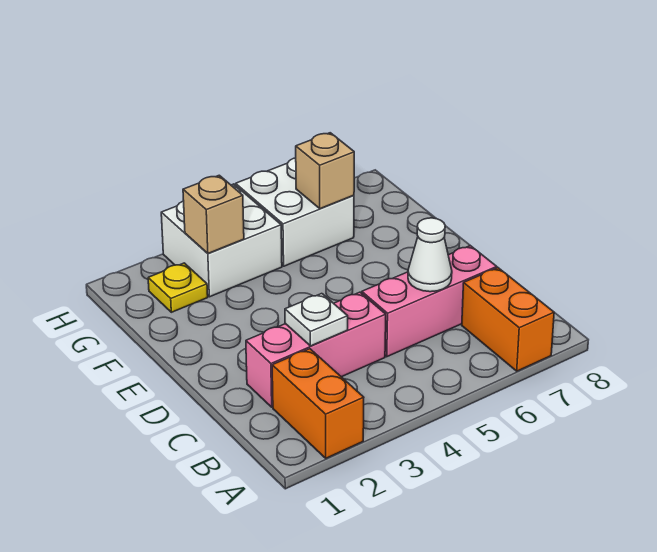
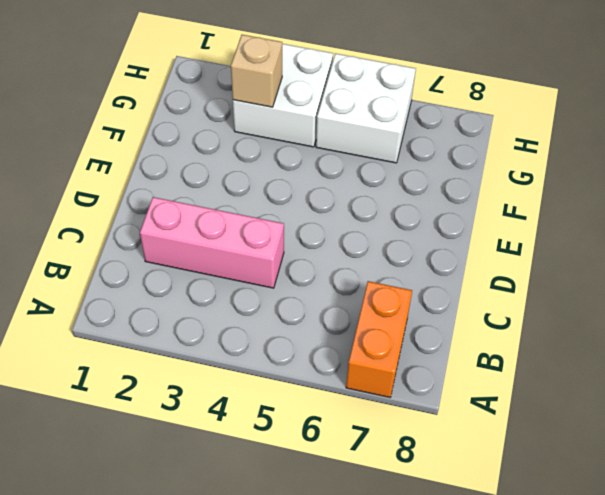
none -> orange brick A2:B2 level 1
none -> pink brick C5:C7 level 1

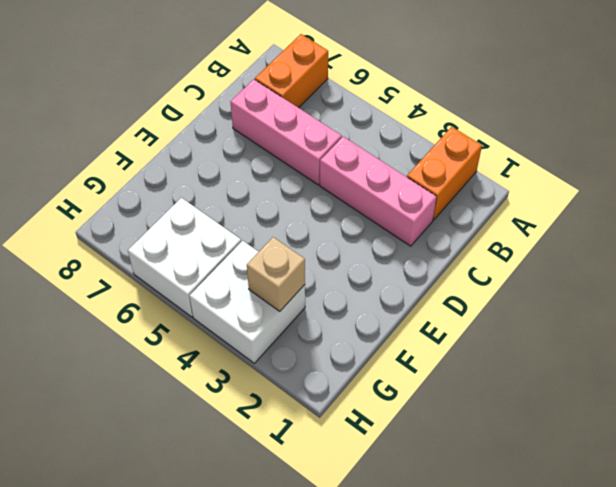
none -> yellow plate G2 level 1
none -> white plate C3 level 2

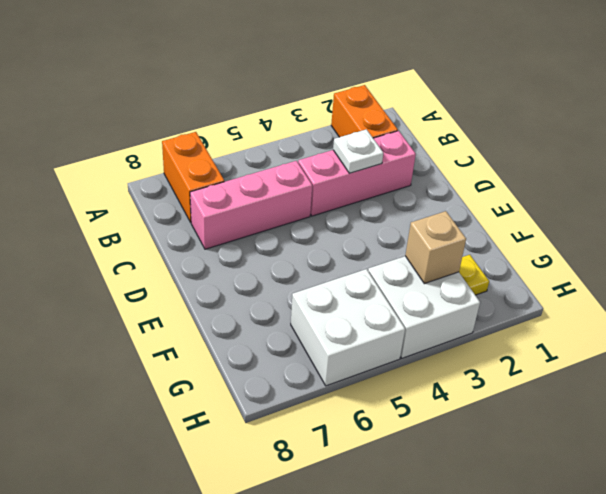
none -> white cone C6 level 2
none -> tan brick G6 level 2

